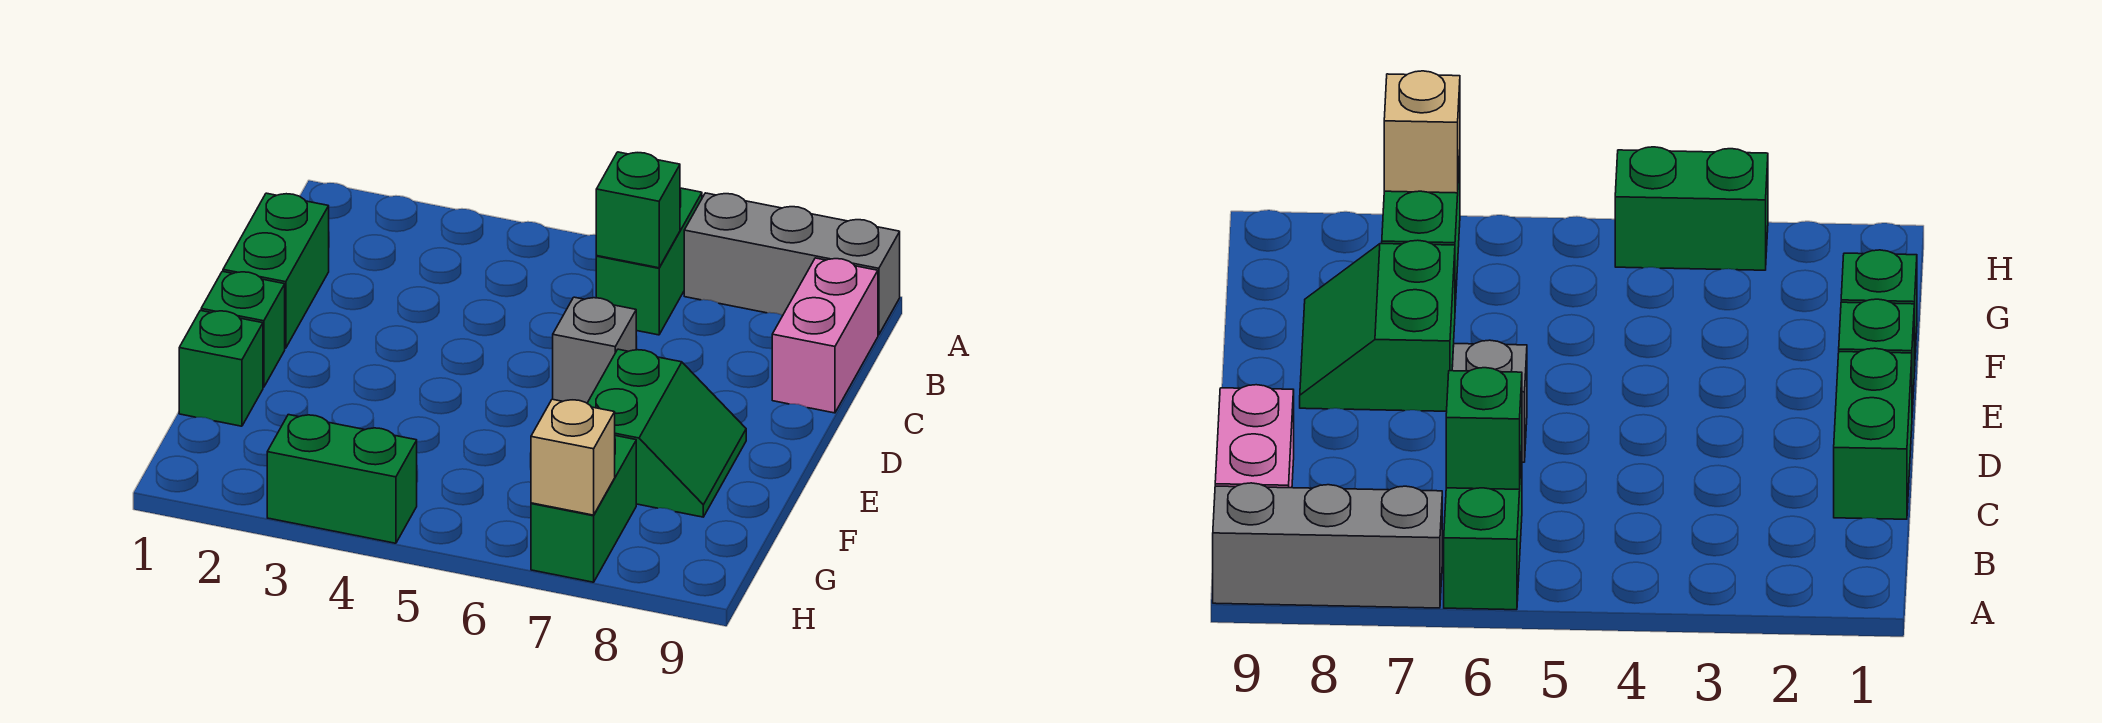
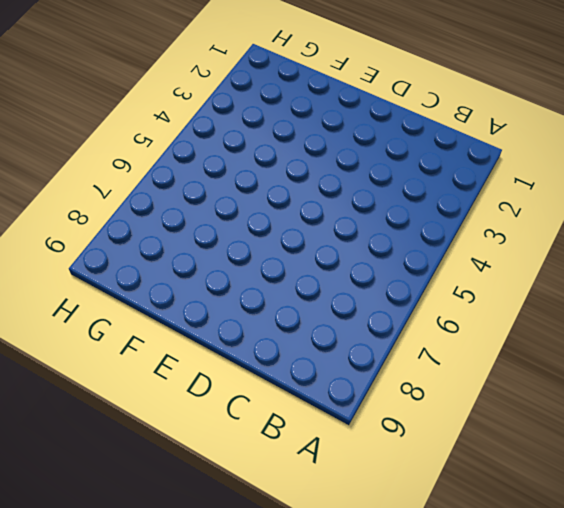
none -> green brick A6:B6 level 1
none -> grey brick A7:A9 level 1
none -> pink brick B9:C9 level 1

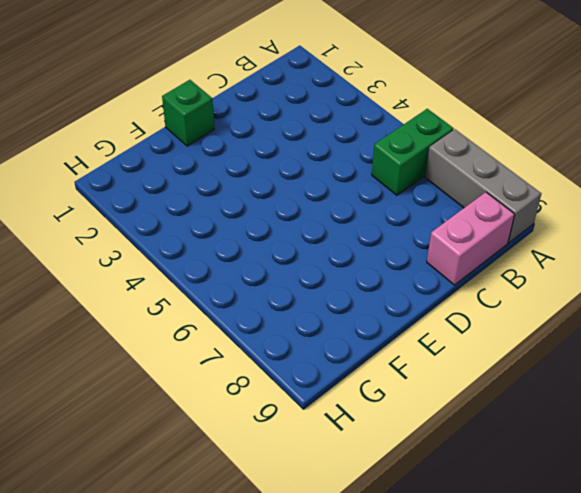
none -> green brick C1:D1 level 1
none -> grey brick D6 level 1
none -> green slope E7:F8 level 1 top 7

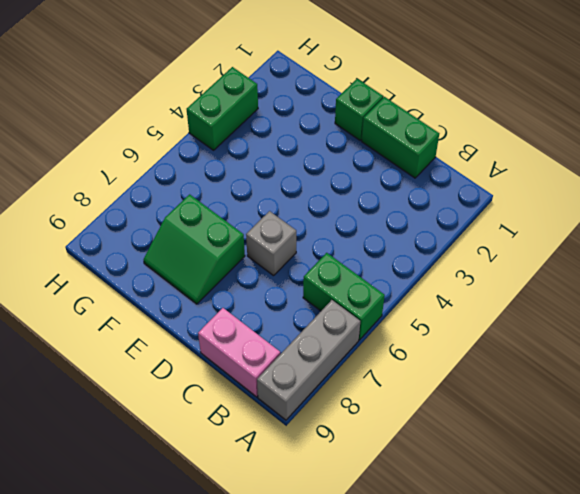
none -> green brick F1 level 1
none -> green brick G7:H7 level 1
none -> green brick B6 level 2

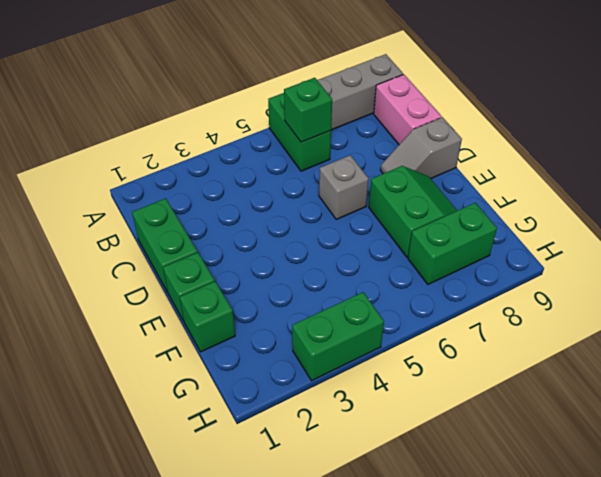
grey slope D8:D9 level 1 top 9 -> none
green brick G7:G8 level 1 -> green brick G7:H7 level 1
none -> tan brick H7 level 2

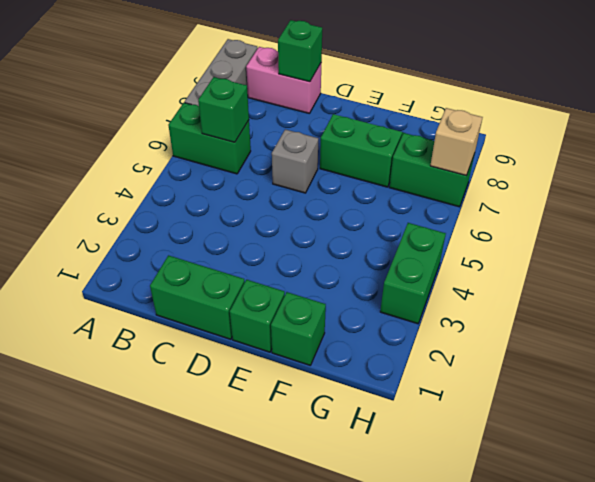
green brick C9 level 2 -> none

